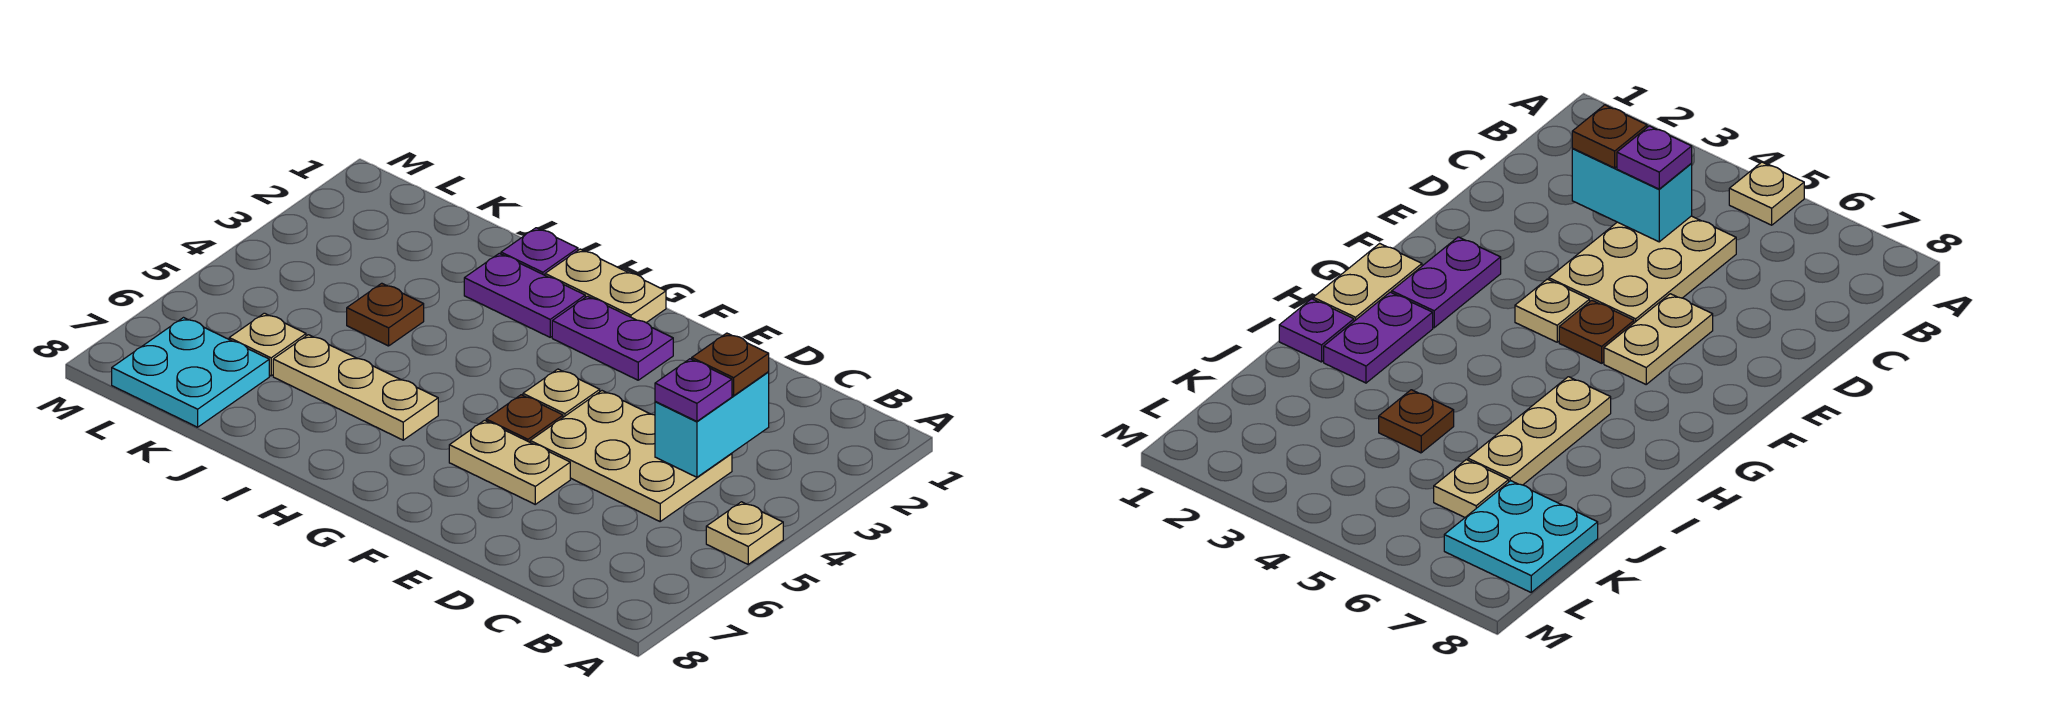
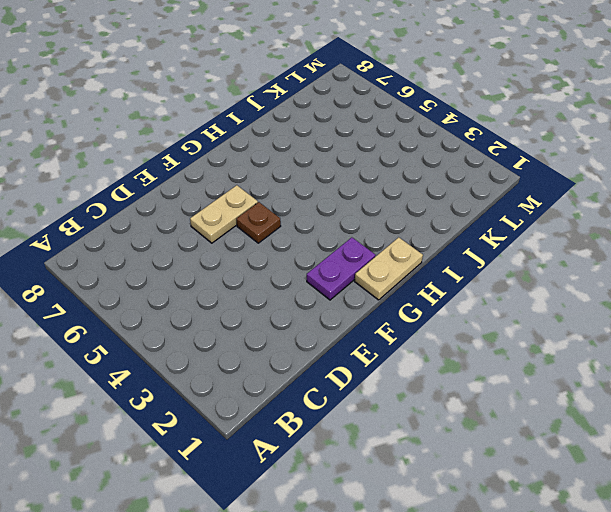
none -> tan plate A5 level 1
none -> tan plate C4:E5 level 1
none -> tan plate F4 level 1

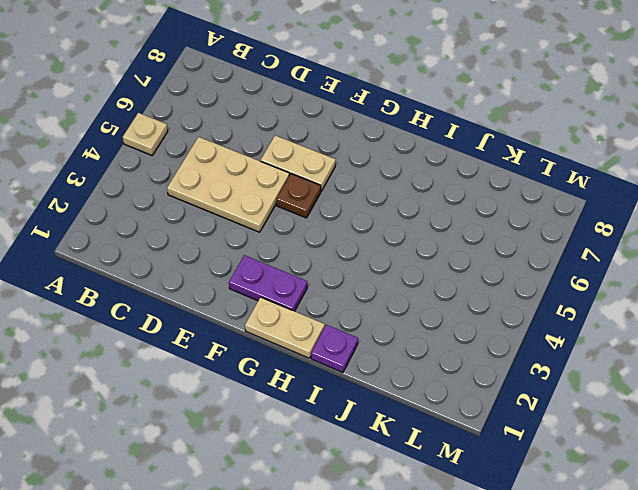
none -> tan plate F4 level 1
none -> purple plate H2:I2 level 1
none -> tan plate H6:J6 level 1

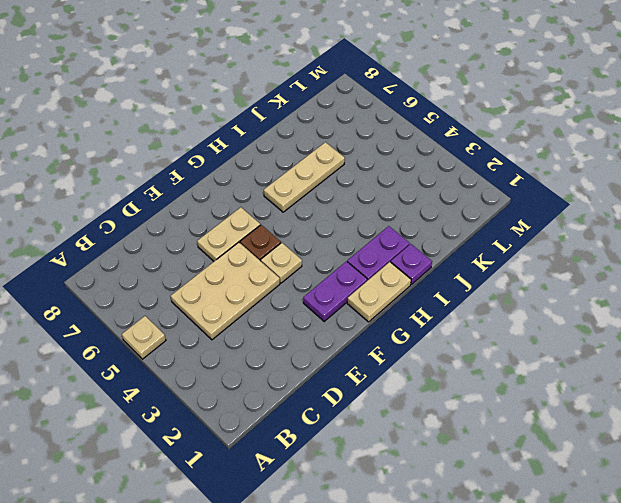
none -> brown plate J4 level 1
none -> tan plate K6 level 1
none -> cyan plate K7:L8 level 1

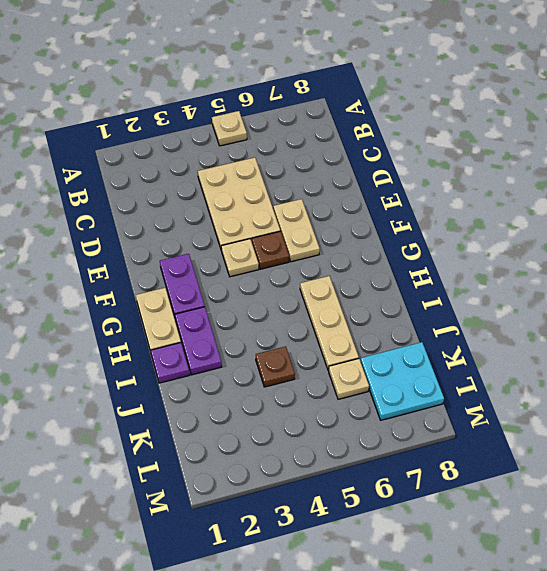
none -> cyan brick C3:C4 level 2
none -> brown plate C3 level 3
none -> purple plate C4 level 3

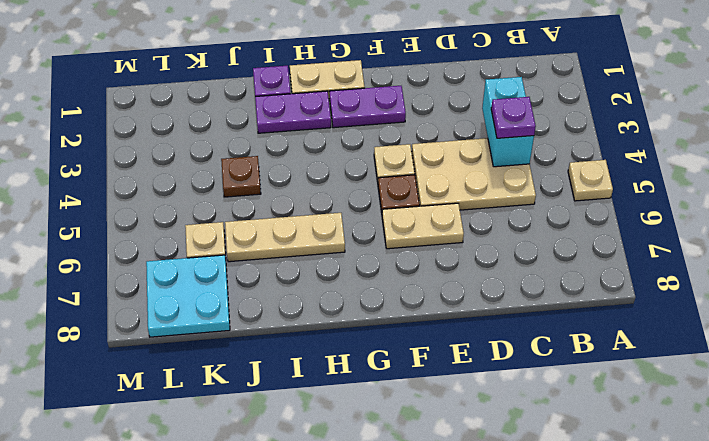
none -> brown plate C3 level 3

